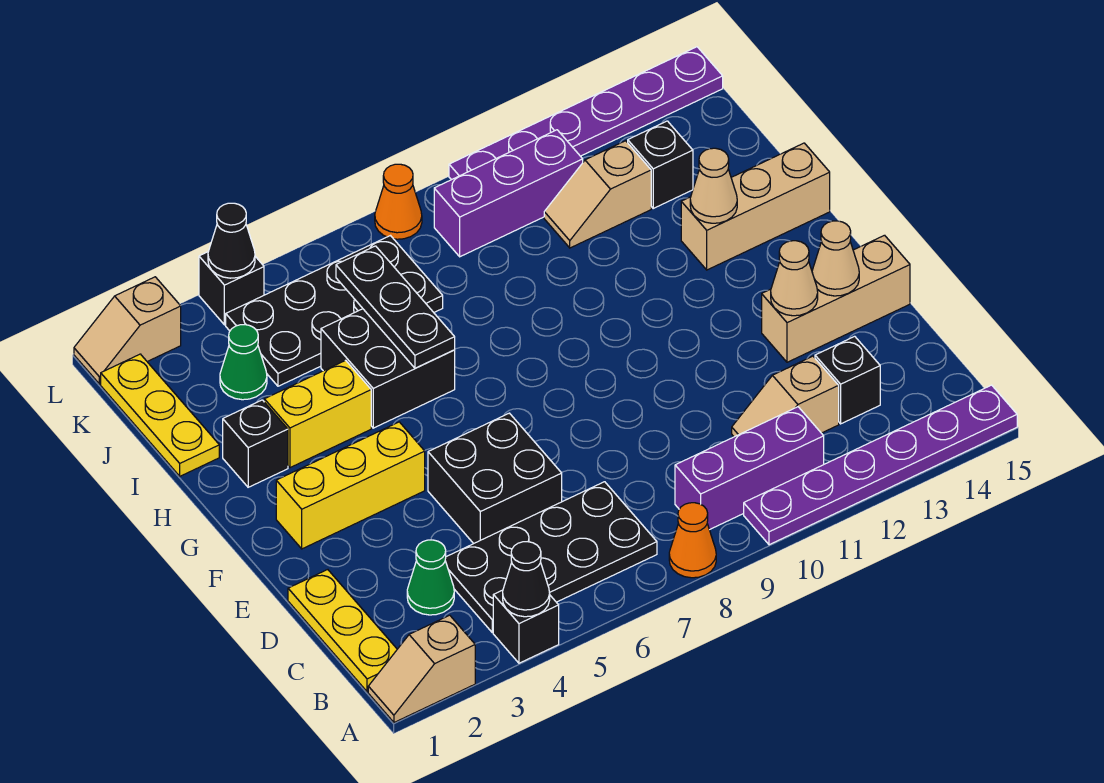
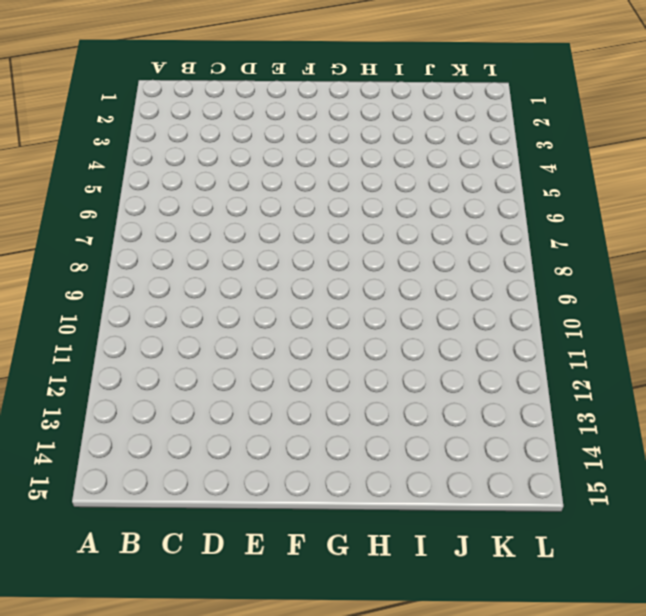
none -> tan slope A1:A2 level 1 top 2
none -> black brick A4 level 1
none -> orange cone A8 level 1
none -> purple plate A10:A15 level 1

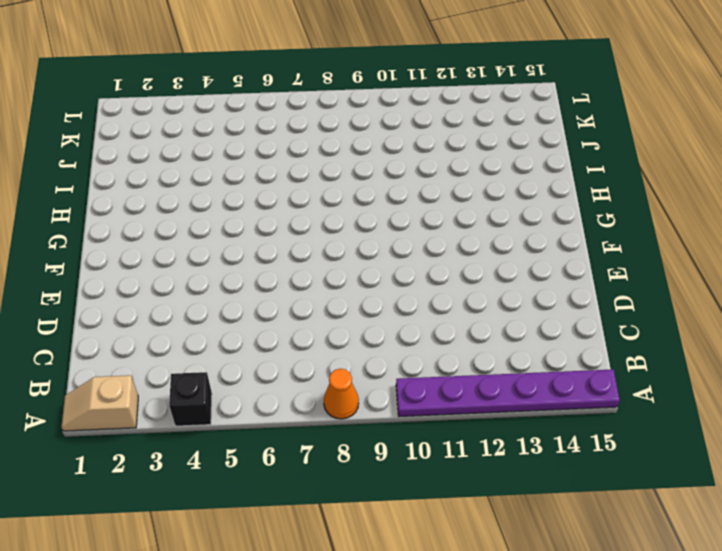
none -> yellow plate B1:D1 level 1
none -> black plate B4:C7 level 1
none -> purple brick B9:B11 level 1
none -> green cone C3 level 1

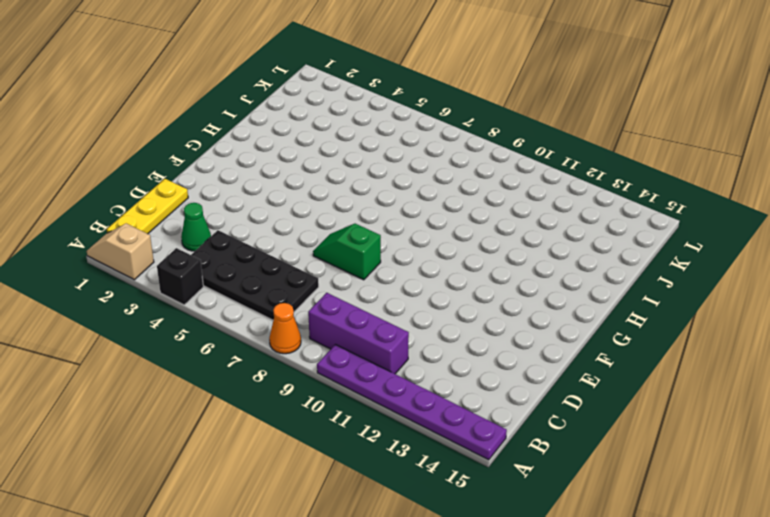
green slope E7:E8 level 1 top 8 -> none
none -> tan slope C11:C12 level 1 top 12
none -> black brick C13 level 1
none -> black brick D5:E6 level 1
none -> tan brick E13:E15 level 1

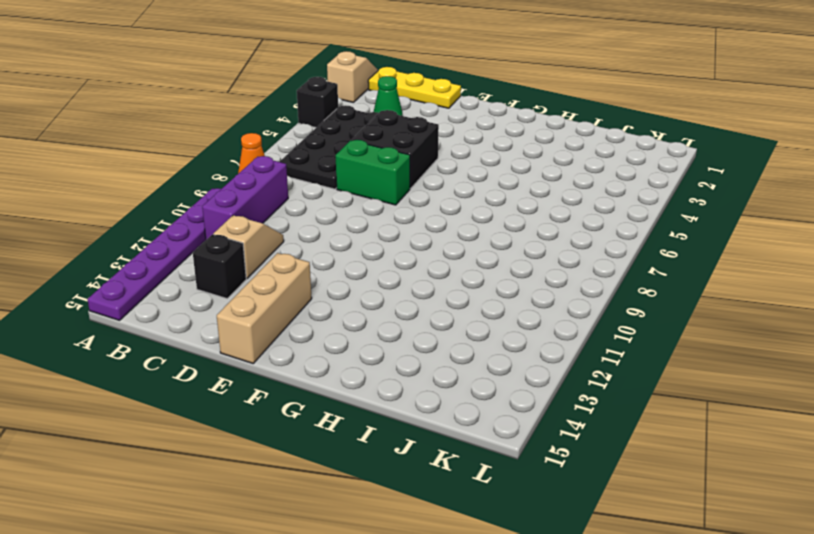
green brick D7:E7 level 1 -> none
none -> yellow brick F2:F4 level 1
none -> black brick H2 level 1
none -> yellow brick H3:H4 level 1
none -> black brick H5:I6 level 1

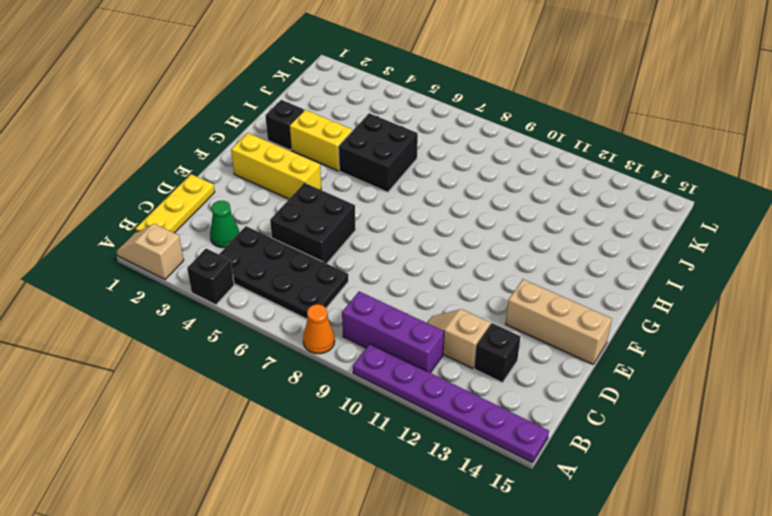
none -> tan brick H13:H15 level 1
none -> yellow plate I1:K1 level 1
none -> green cone J3 level 1
none -> black plate J4:K7 level 1

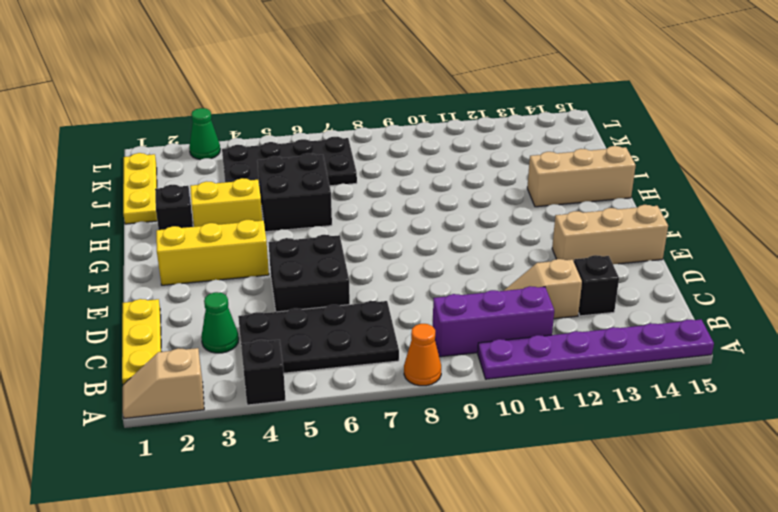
green cone L3 level 1 -> green cone J3 level 1
none -> tan slope J11:J12 level 1 top 12
none -> black brick J13 level 1
none -> purple brick K9:K11 level 1
none -> tan slope L1:L2 level 1 top 2

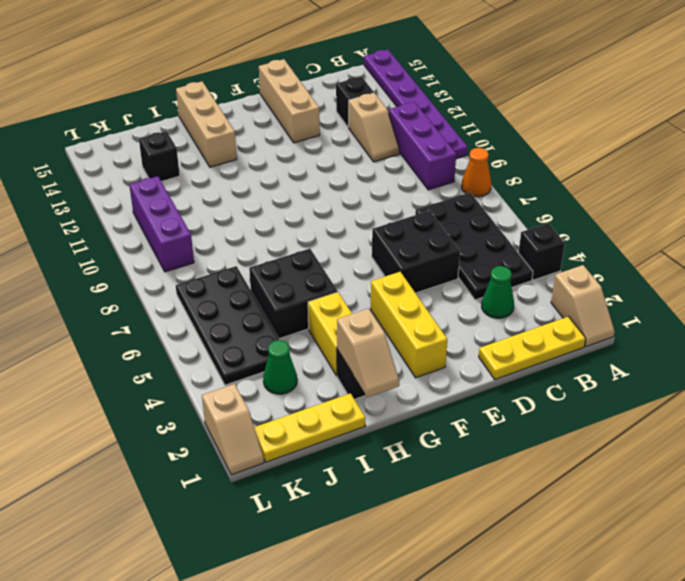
tan slope H1:H2 level 2 top 2 -> tan slope J11:J12 level 1 top 12
none -> black brick L4 level 1
none -> orange cone L8 level 1
none -> purple plate L10:L15 level 1
none -> black cone A4 level 2

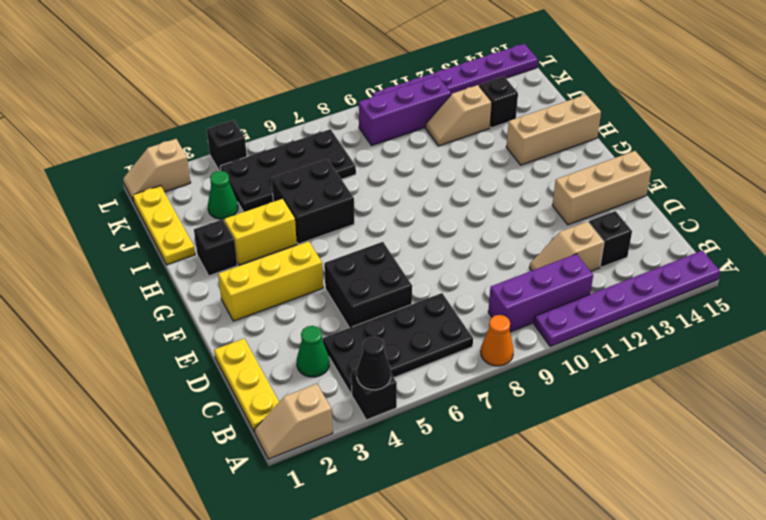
none -> orange cone L8 level 1
none -> tan cone E13 level 2
none -> tan cone E14 level 2
none -> black plate H6:J6 level 2

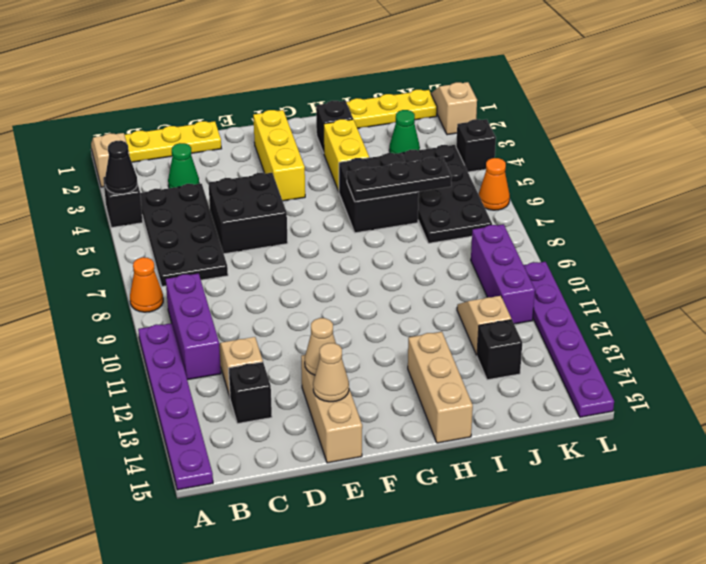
orange cone L6 level 1 -> orange cone L8 level 1
none -> tan cone H13 level 2
none -> black cone L4 level 2

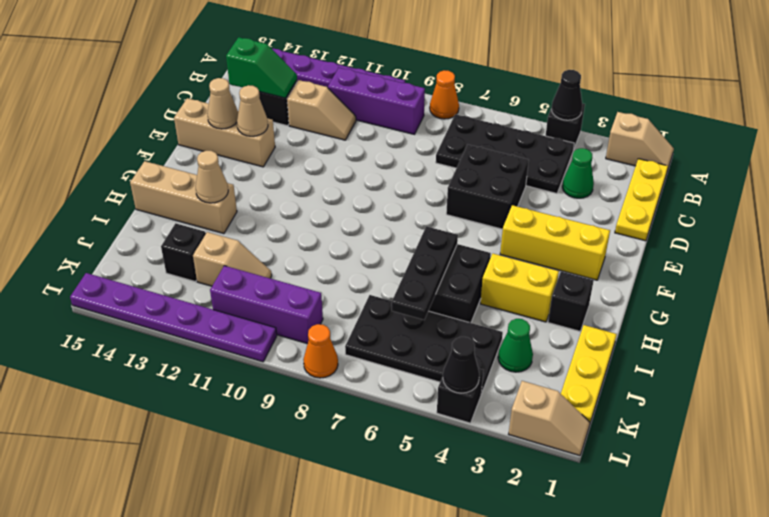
green slope C13:C14 level 2 top 14 -> none

